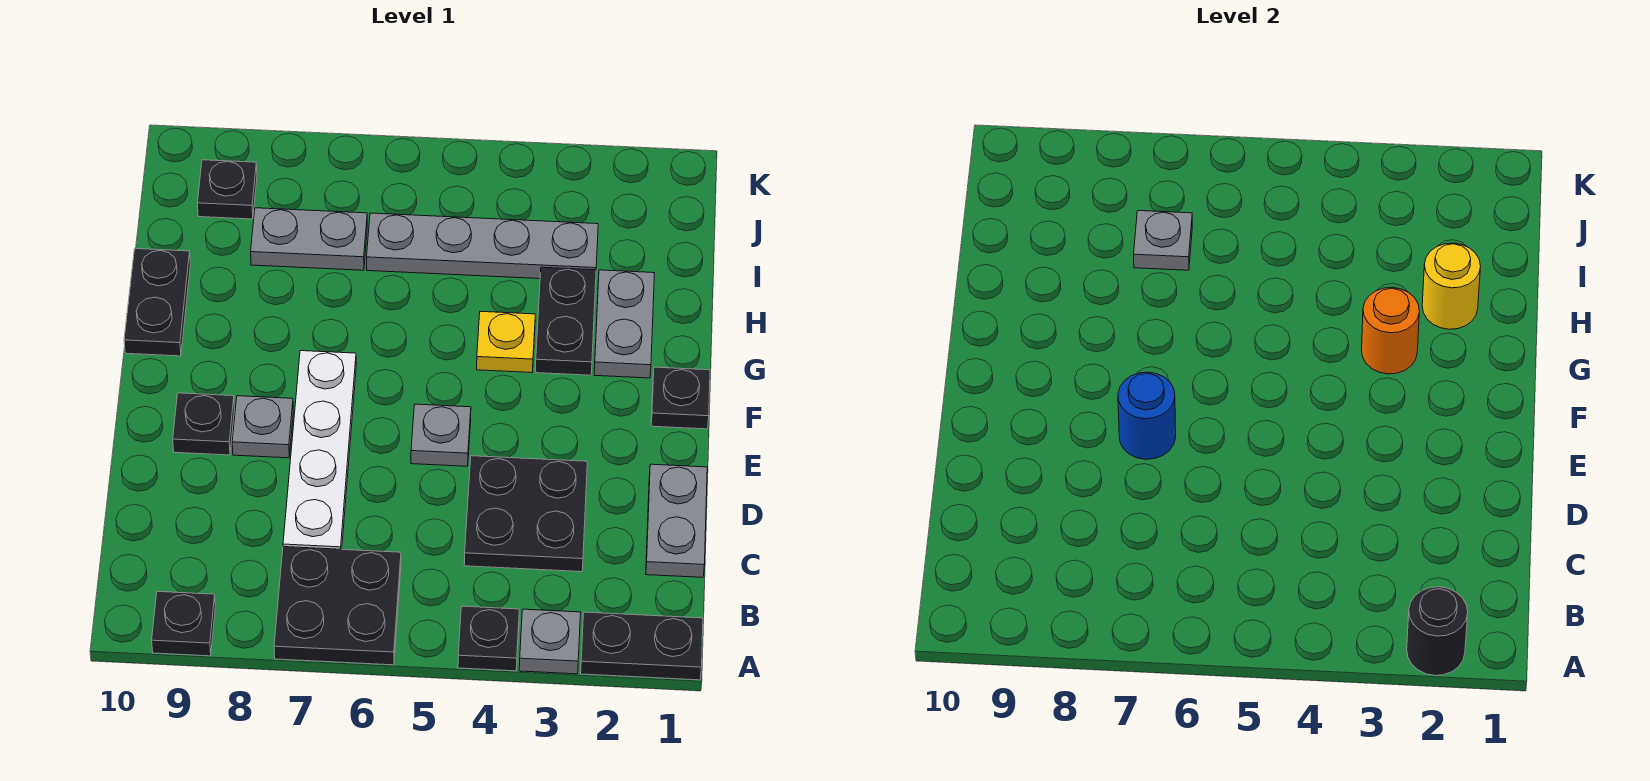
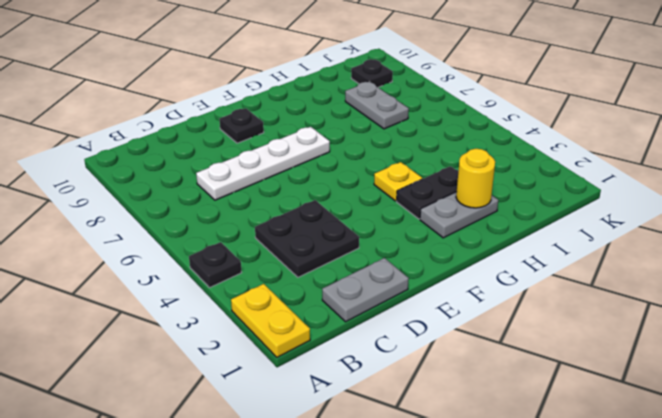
yellow plate A1:A2 level 1 -> black plate A1:A2 level 1
none -> grey plate A3 level 1
none -> black plate A6:B7 level 1
none -> black plate A9 level 1

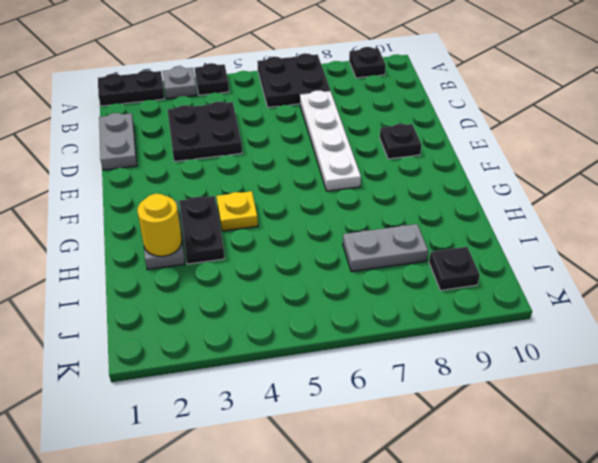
none -> grey plate E5 level 1
none -> grey plate E8 level 1
none -> black plate F1 level 1

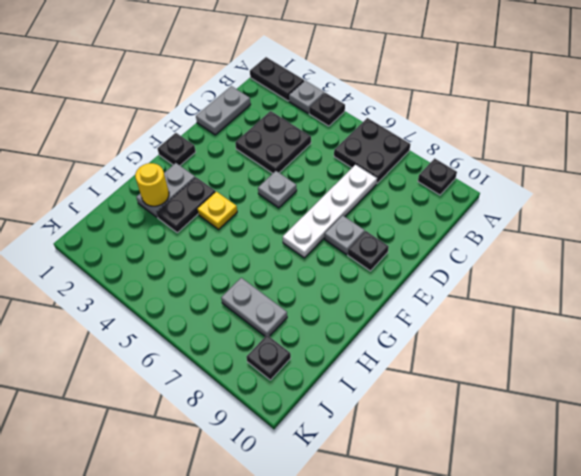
none -> black plate G10:H10 level 1
none -> grey plate I3:I6 level 1
none -> black round brick A2 level 2

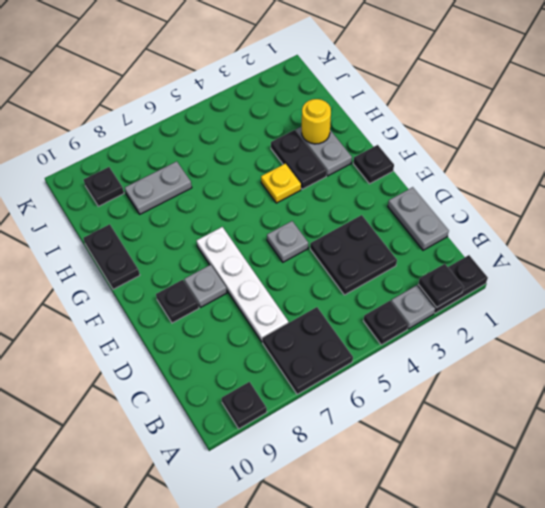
black plate A2 level 2 -> black round brick A2 level 2
none -> grey plate I3:I6 level 1
none -> blue round brick E7 level 2
none -> orange round brick G3 level 2

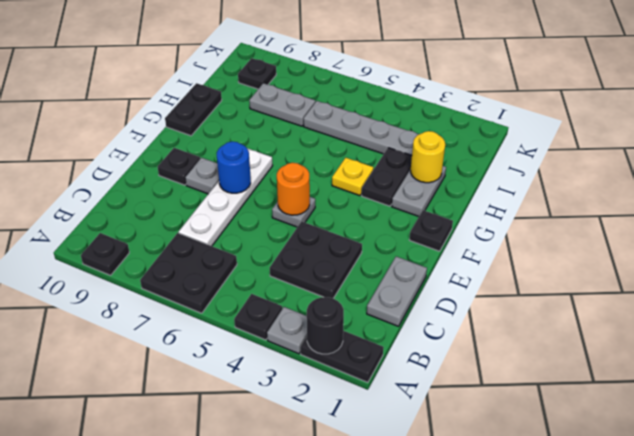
orange round brick E5 level 2 -> orange round brick G3 level 2
none -> grey plate I7 level 2

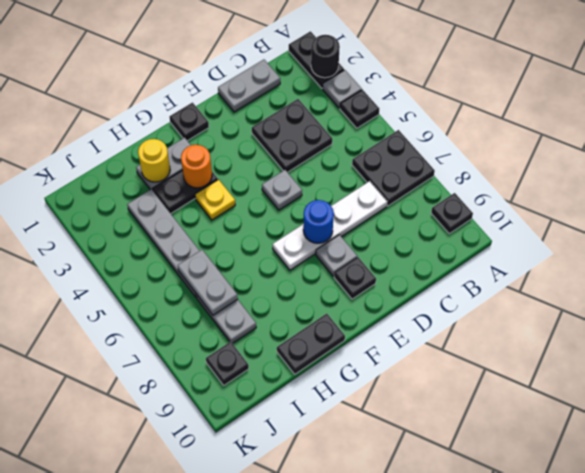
grey plate I6:I7 level 2 -> grey plate I7 level 2

